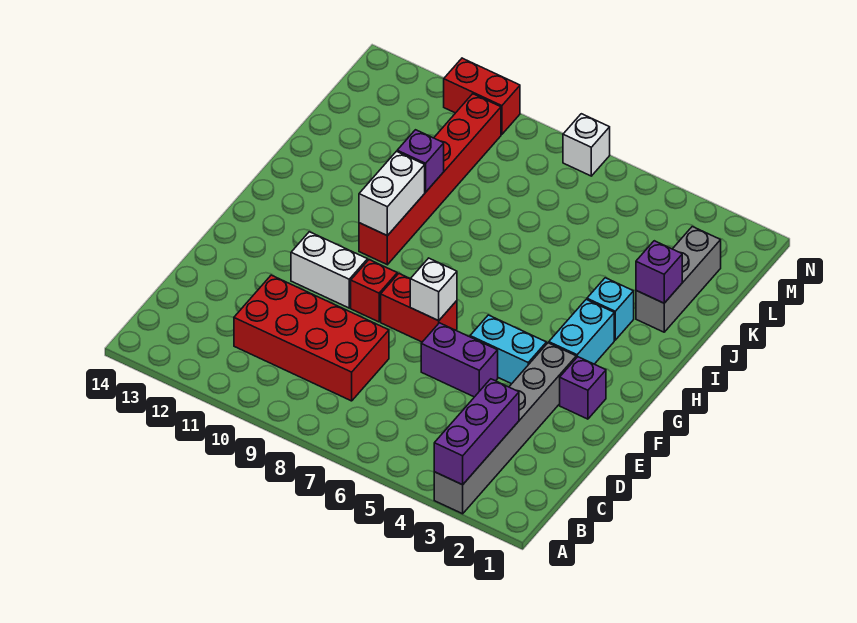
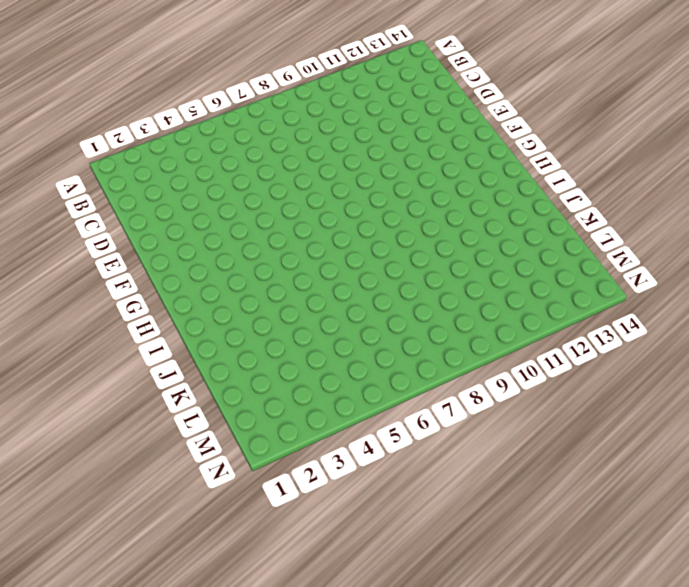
none -> grey brick A3:F3 level 1
none -> red brick C8:D11 level 1
none -> purple brick E5:E6 level 1

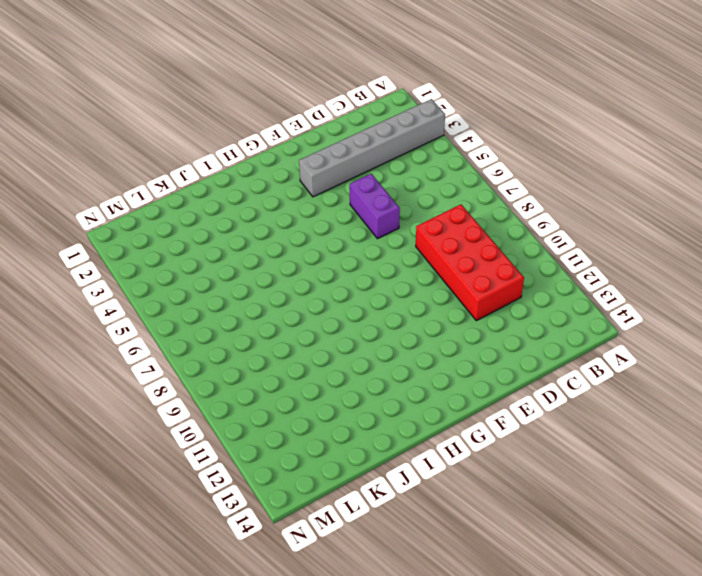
none -> purple brick F2 level 1
none -> cyan brick F4:F5 level 1
none -> red brick F7:F8 level 1

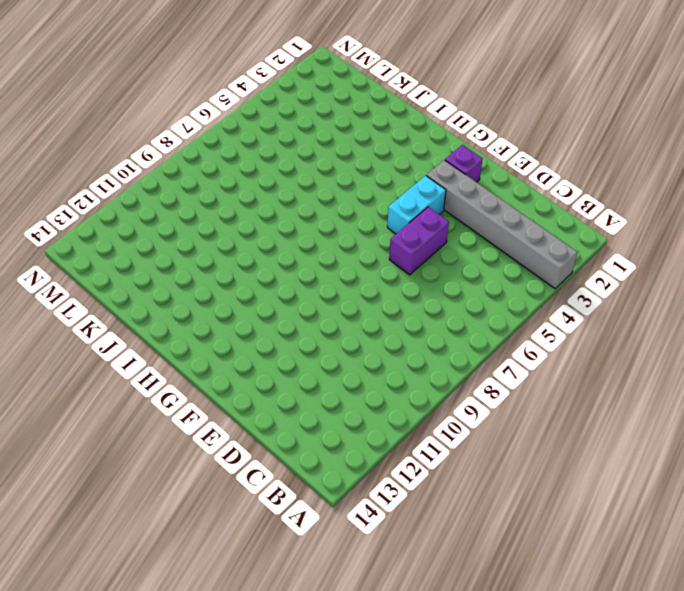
none -> red brick C8:D11 level 1
none -> red brick F7:F8 level 1
none -> red brick F9 level 1

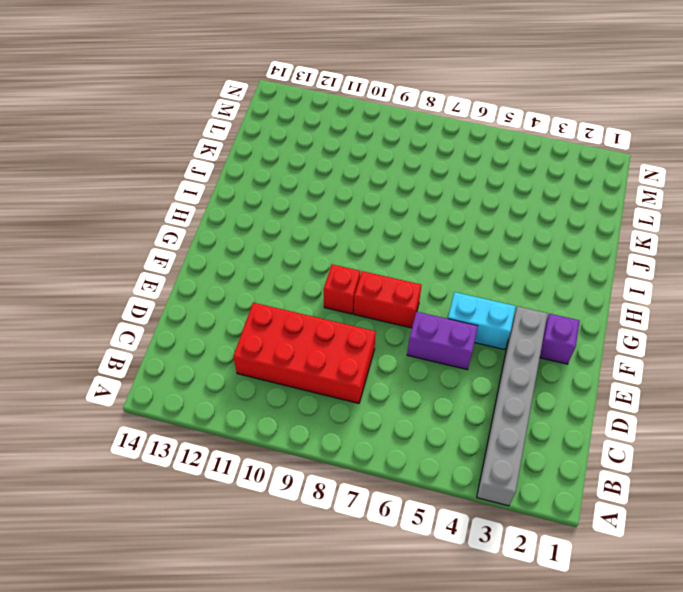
none -> white brick F10:F11 level 1
none -> cyan brick G3:H3 level 1
none -> red brick H10:M10 level 1

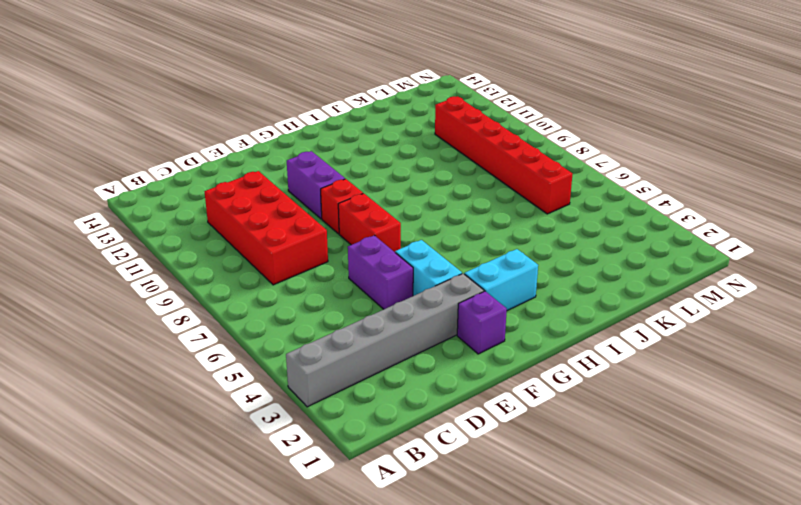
purple brick F10:F11 level 1 -> white brick F10:F11 level 1
red brick L6:L11 level 1 -> red brick H10:M10 level 1
none -> cyan brick I3 level 1
none -> grey brick J2:L2 level 1
none -> white brick N7 level 1

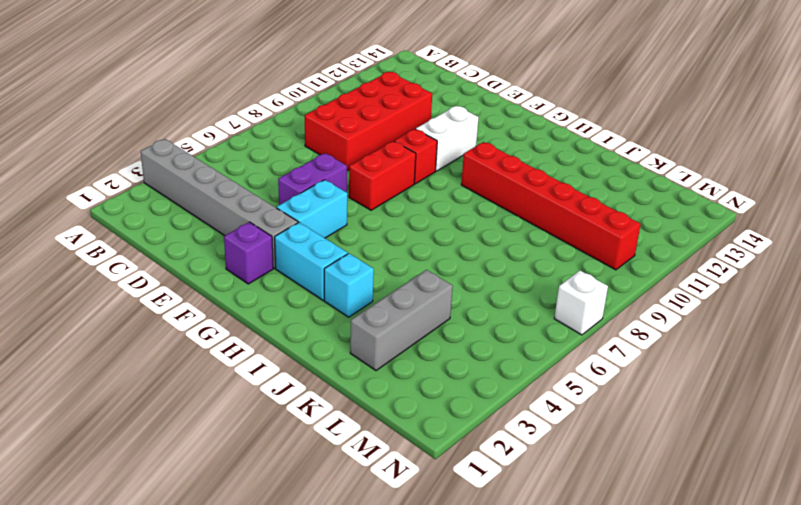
grey brick K2:K4 level 1 -> grey brick J2:L2 level 1
none -> red brick N10:N11 level 1
none -> purple brick A3:C3 level 2
none -> white brick F7 level 2

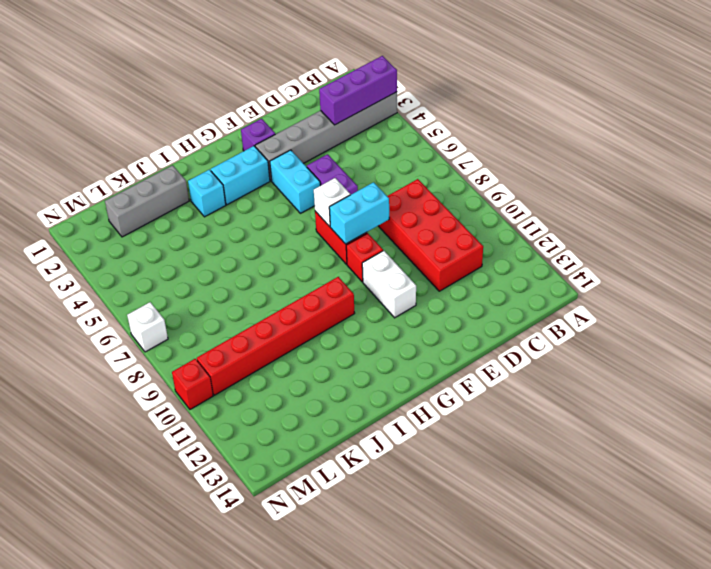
cyan brick E8:F8 level 2 -> none
red brick N10 level 1 -> red brick N10:N11 level 1
none -> white brick H10:I10 level 2
none -> purple brick J2 level 2
none -> purple brick J10 level 2

